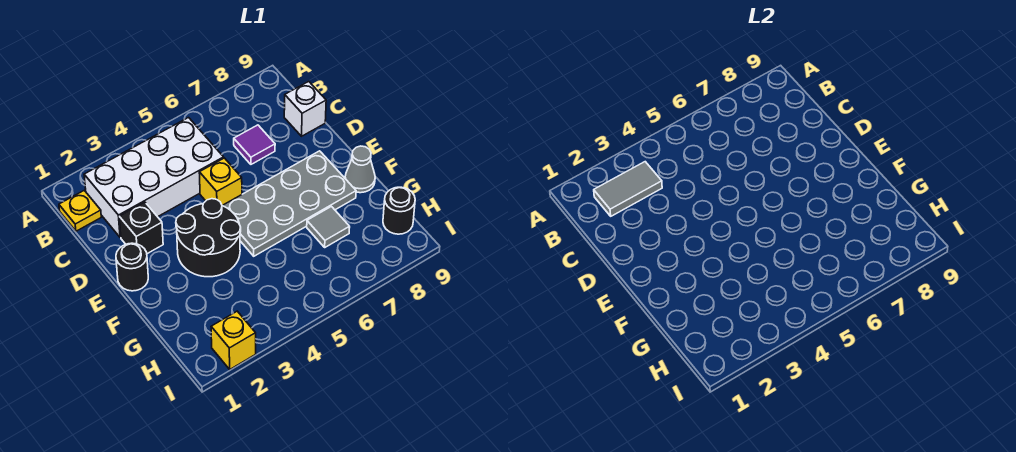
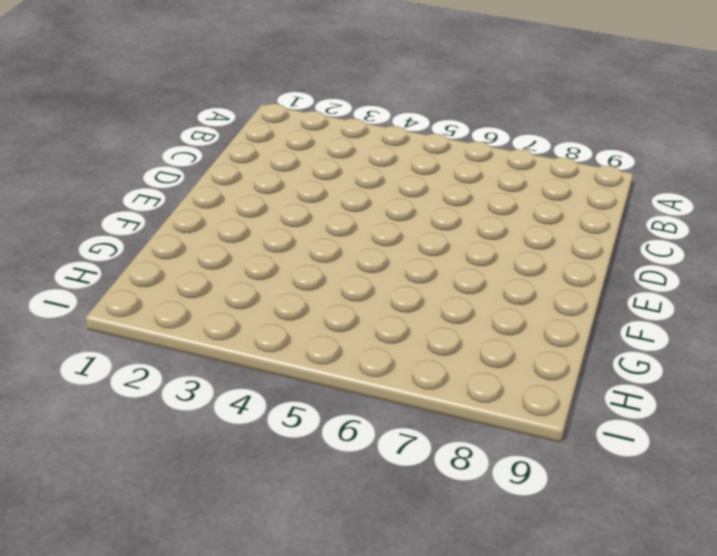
none -> yellow plate B1 level 1
none -> white brick B2:C5 level 1
none -> purple tile C7 level 1

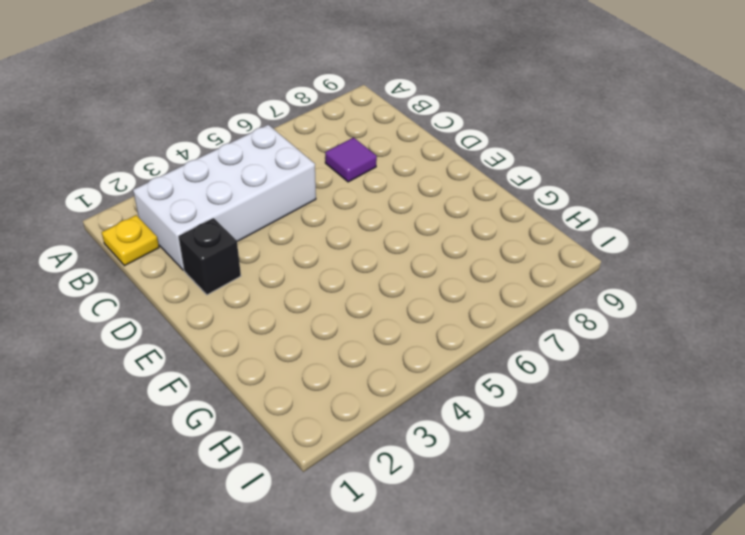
none -> white brick C9 level 1
none -> yellow brick D5 level 1
none -> black round brick E1 level 1

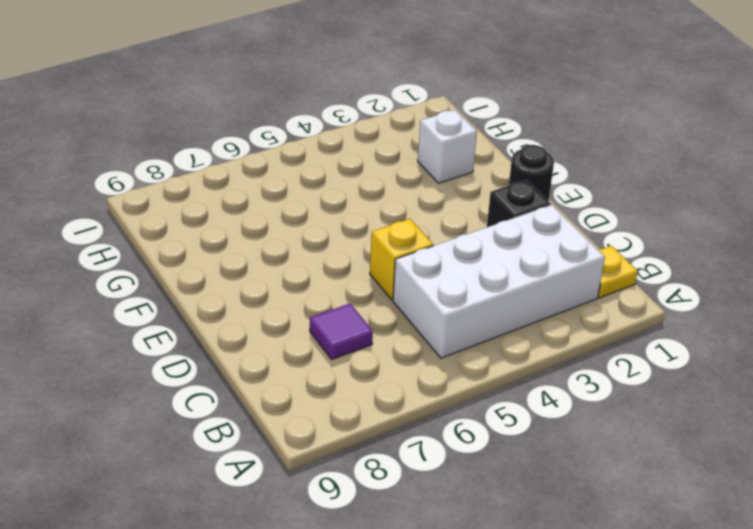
white brick G2 level 1 -> white brick C9 level 1
none -> black round brick E3:F4 level 1
none -> grey plate E5:F8 level 1
none -> grey cone F9 level 1

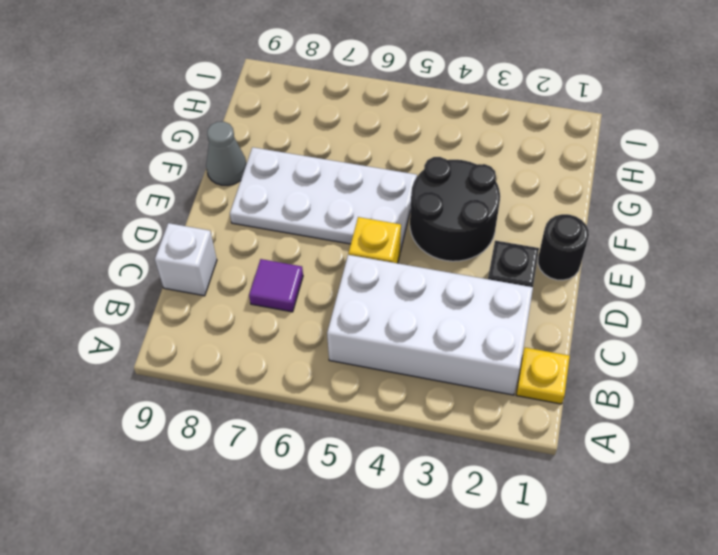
white plate E5:F8 level 1 -> grey plate E5:F8 level 1
none -> grey tile G7 level 1
none -> black round brick H9 level 1
none -> yellow brick I2 level 1

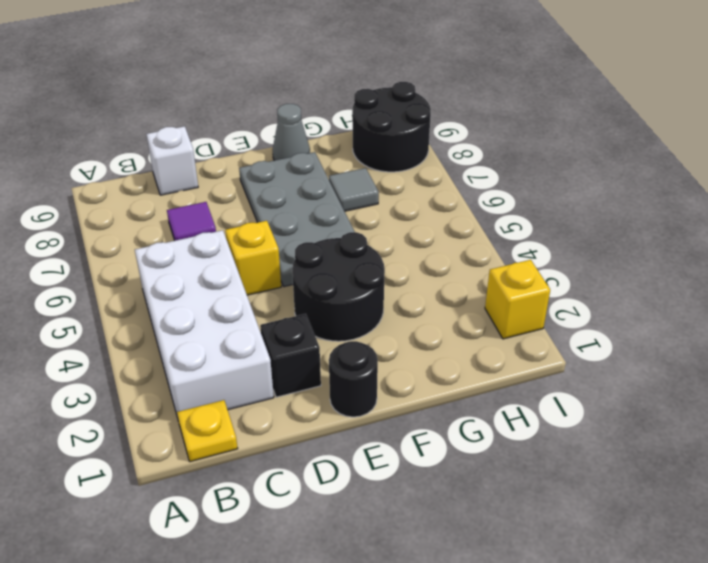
black round brick H8:I9 level 1 -> black round brick H9 level 1
none -> grey tile B2:B3 level 2

